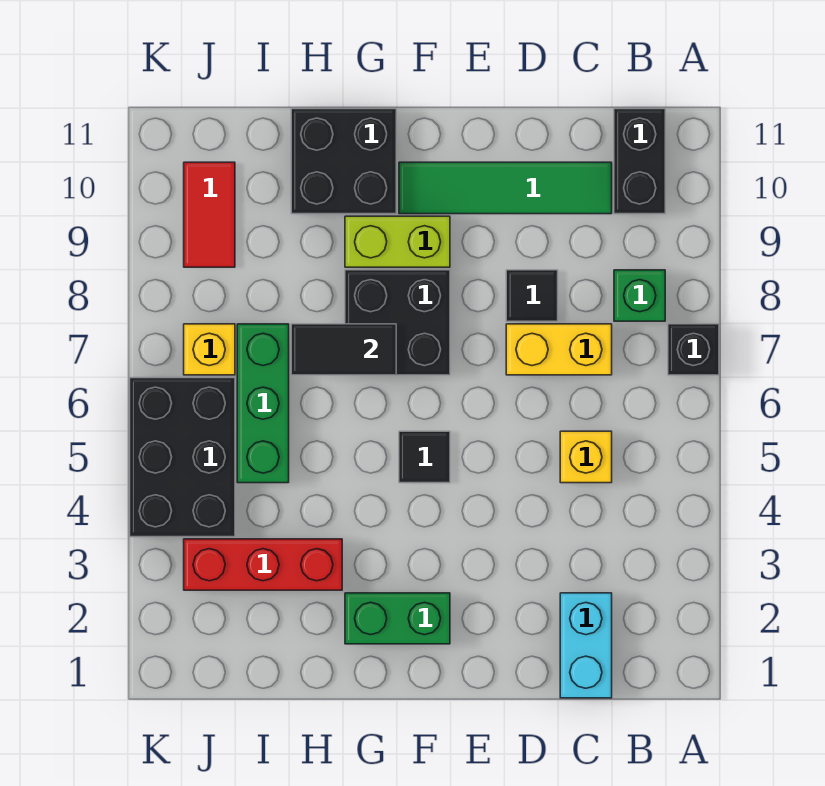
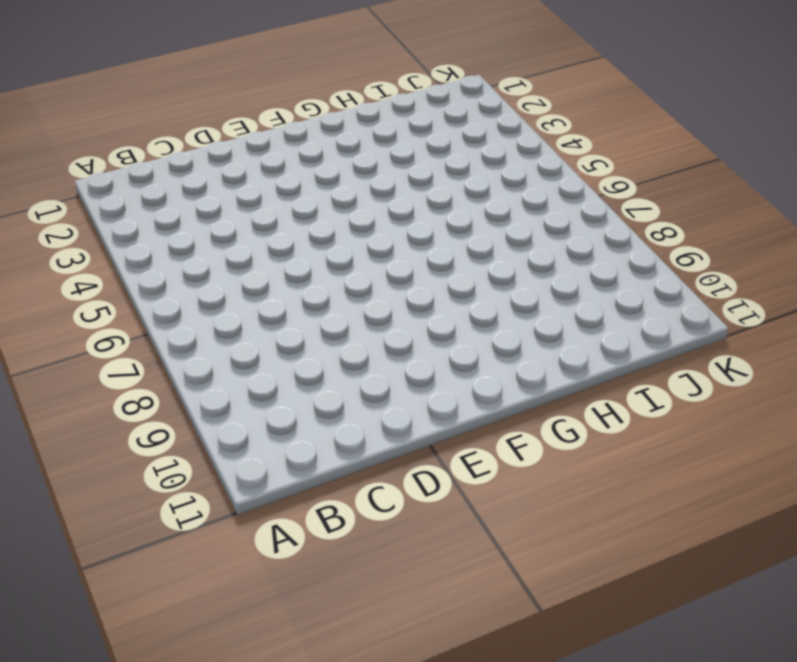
none -> black brick A7 level 1
none -> green brick B8 level 1
none -> black brick B10:B11 level 1

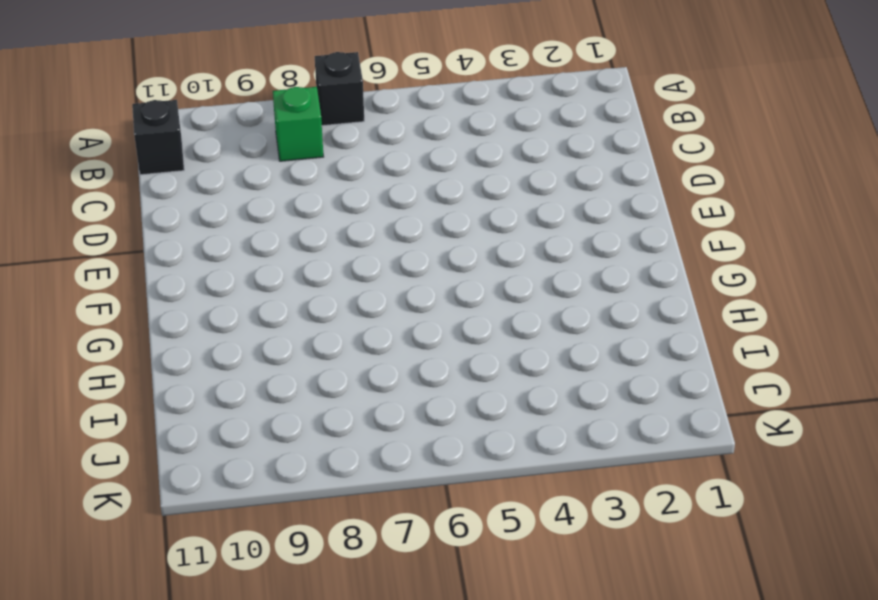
black brick B11 level 1 -> black brick B10:B11 level 1
none -> cyan brick C1:C2 level 1
none -> yellow brick C5 level 1
none -> yellow brick C7:D7 level 1

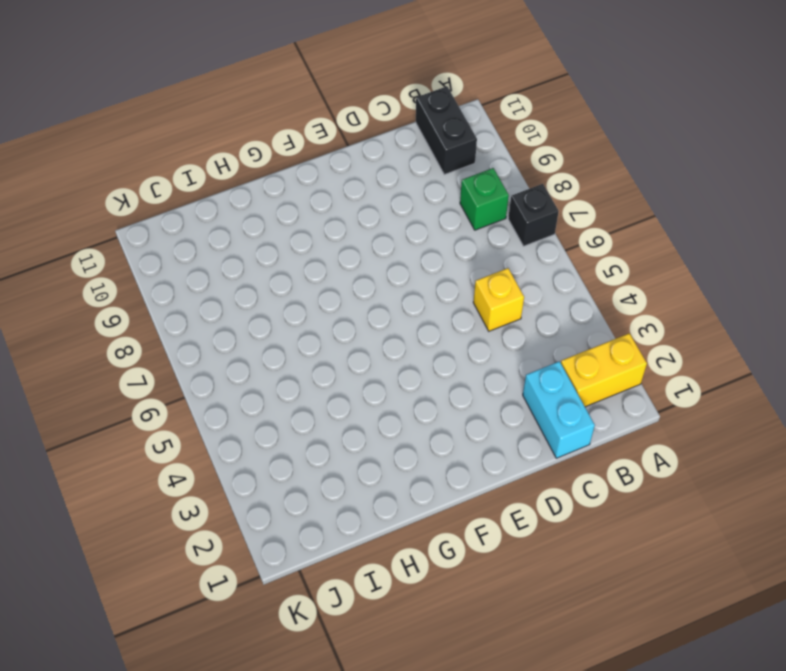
yellow brick A2:B2 level 1 -> yellow brick C7:D7 level 1
none -> green tile C10:F10 level 1
none -> black tile D8 level 1
none -> green brick F2:G2 level 1

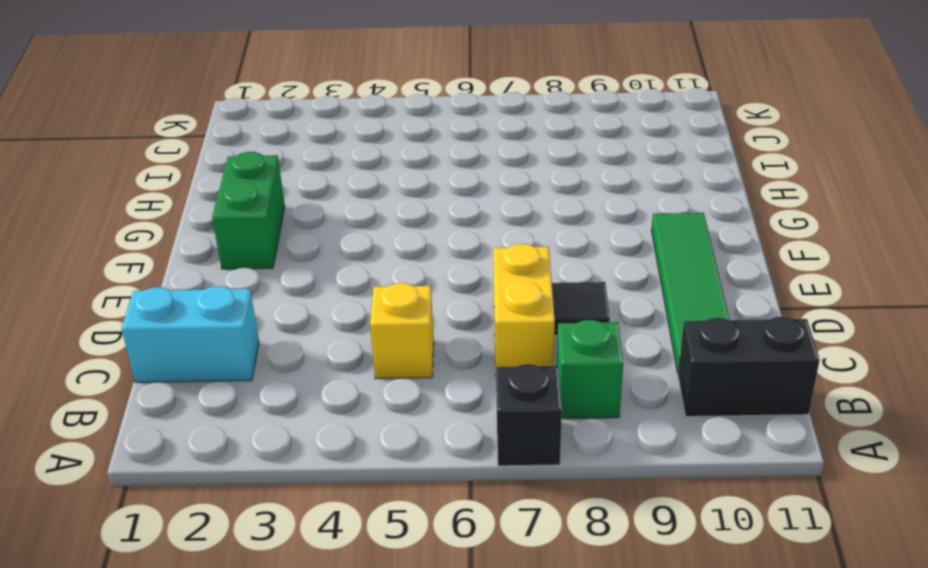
none -> black tile F5 level 1
none -> black brick F7:G8 level 1
none -> lime brick F9:G9 level 1

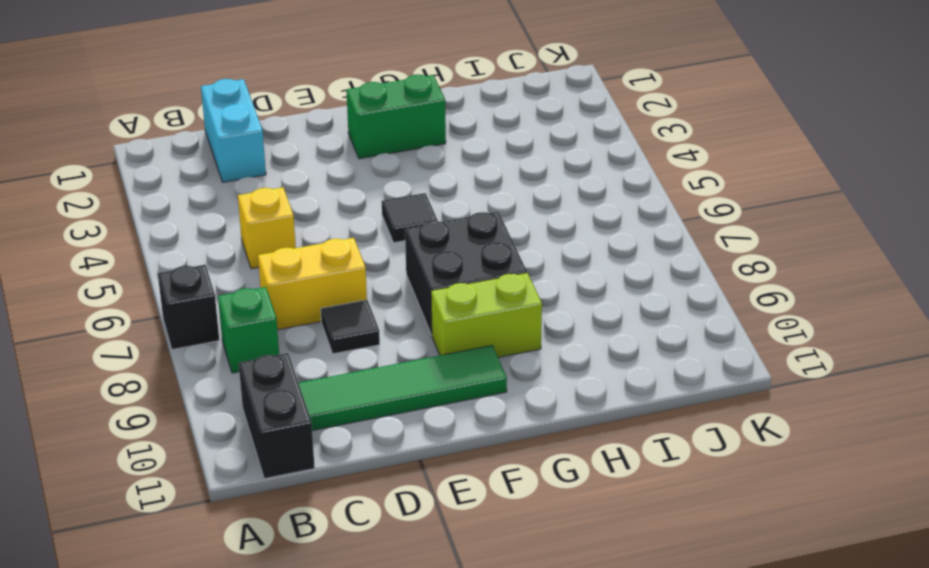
none -> black brick G10:H11 level 1
none -> red brick H3:J3 level 1
none -> green brick I5:I7 level 1

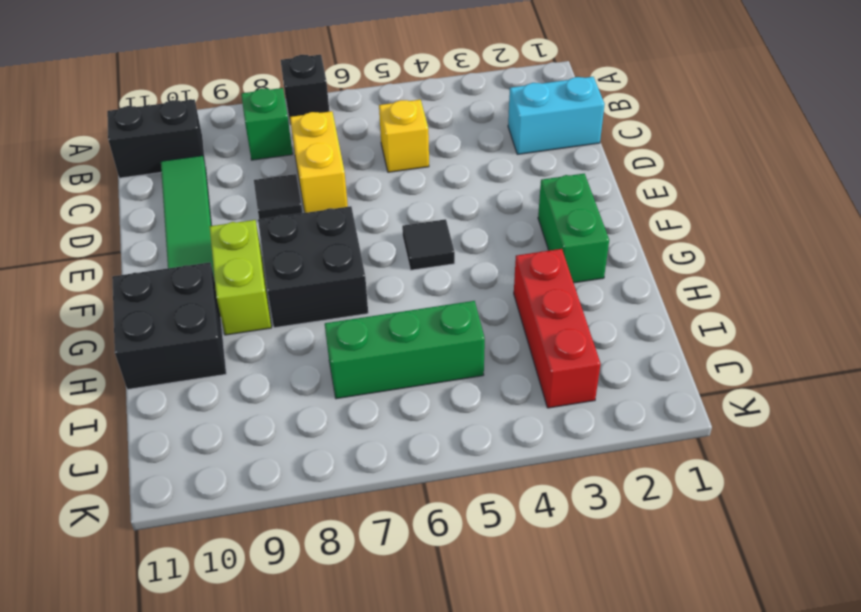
none -> black brick J4:K6 level 1
none -> yellow brick J7 level 1
none -> red tile J9:J10 level 1

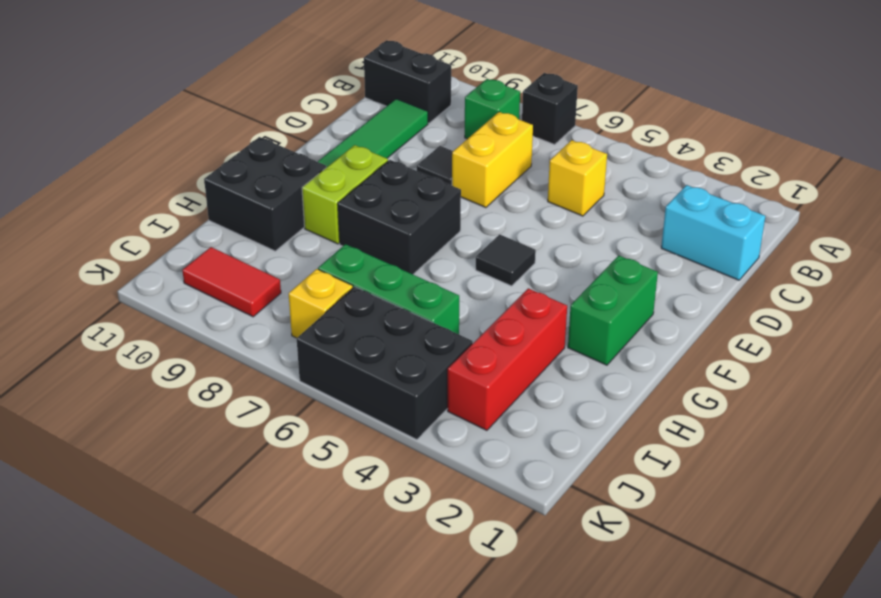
none -> black tile G7:H7 level 2

